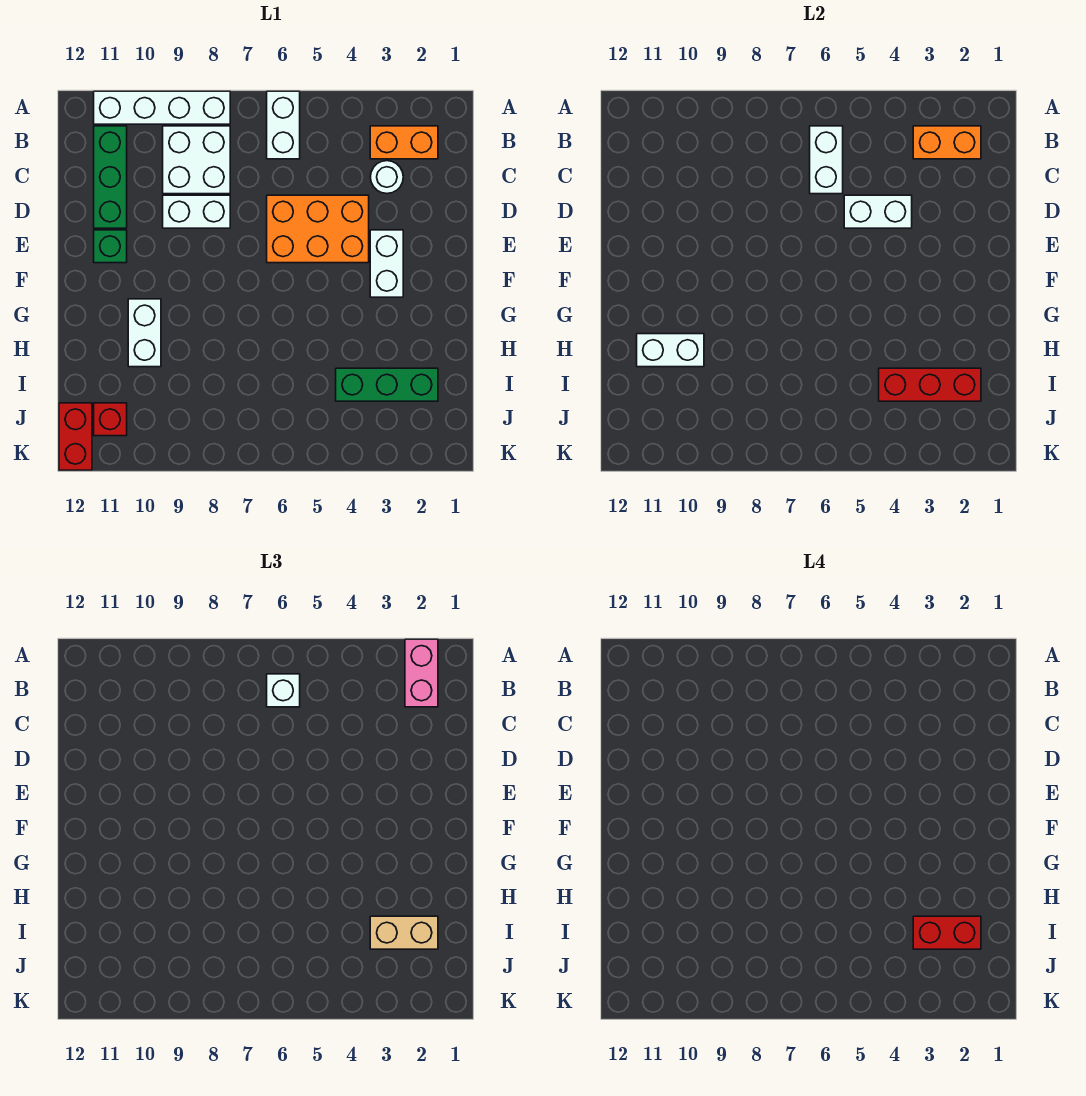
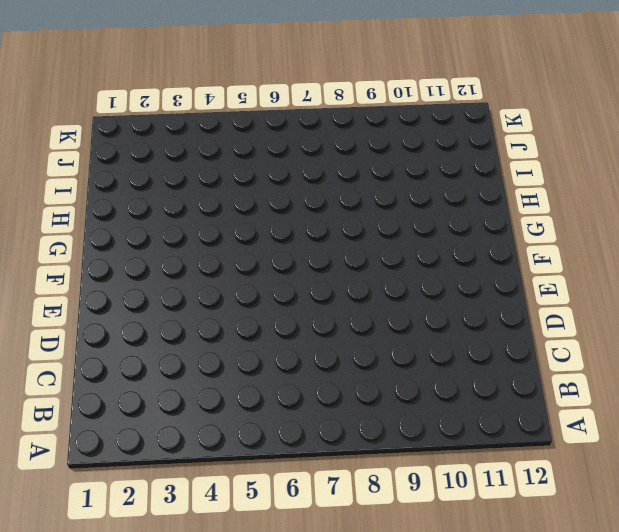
none -> white brick A6:B6 level 1
none -> white brick A8:A11 level 1
none -> orange brick B2:B3 level 1

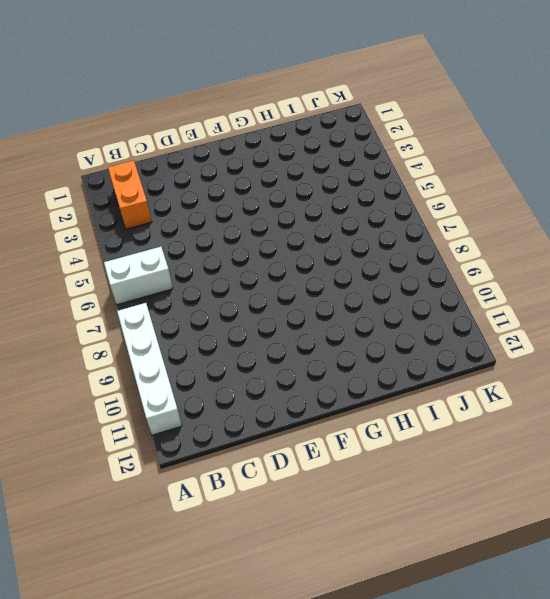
none -> white brick B8:C9 level 1
none -> green brick B11:D11 level 1
none -> white round brick C3 level 1

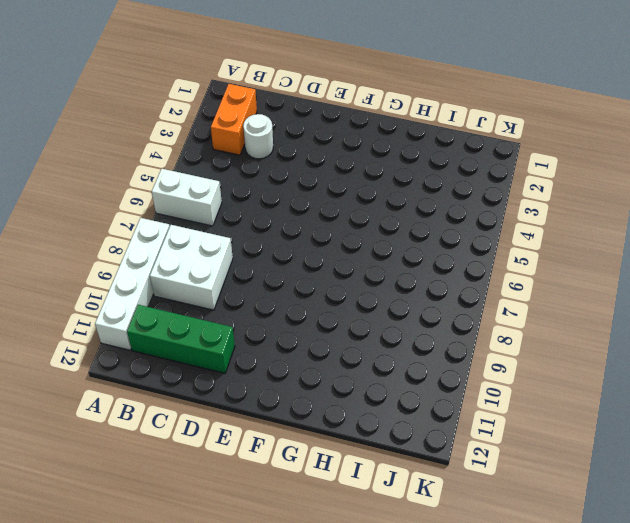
none -> orange brick D4:E6 level 1
none -> white brick D8:D9 level 1
none -> white brick E3:F3 level 1

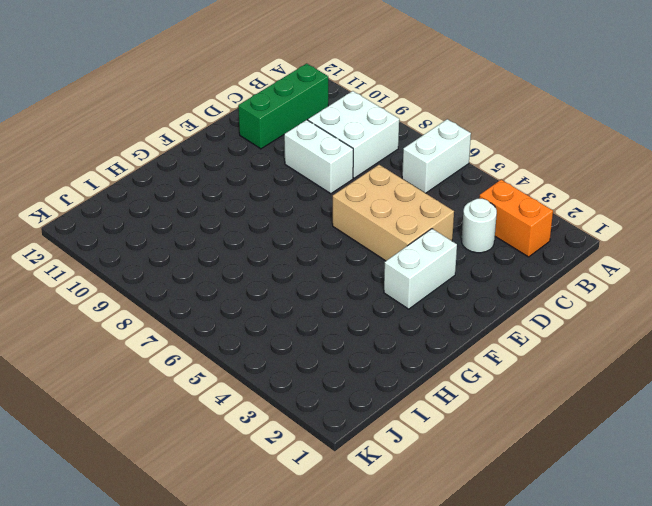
tan brick D4:E6 level 1 -> orange brick D4:E6 level 1
none -> white brick A8:A11 level 1
none -> green brick E11 level 1
none -> white brick G10:H10 level 1

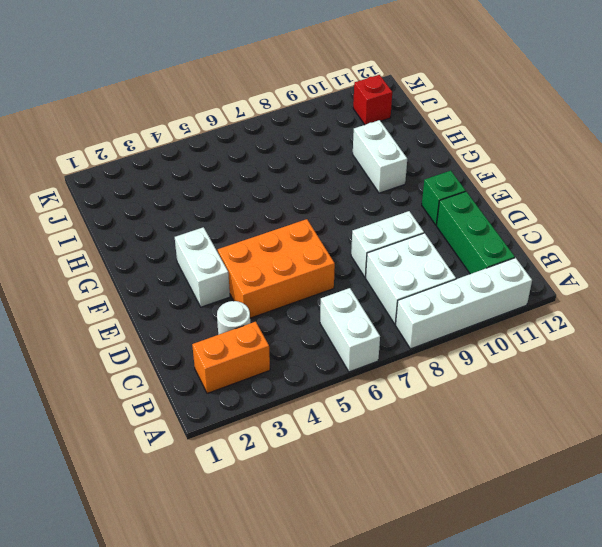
none -> green brick I2:I4 level 1
none -> red brick J12:K12 level 1
none -> orange brick B2:B3 level 2

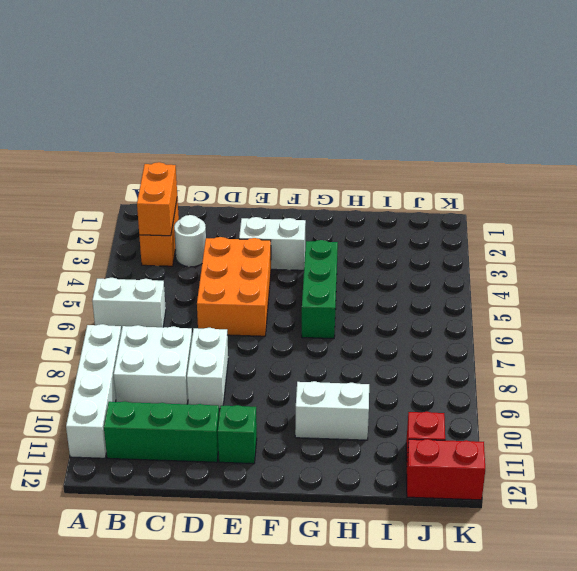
green brick G4:G6 level 1 -> green brick I2:I4 level 1
none -> white brick B6:C6 level 2
none -> white brick D4:D5 level 2
none -> white brick H10:H11 level 2

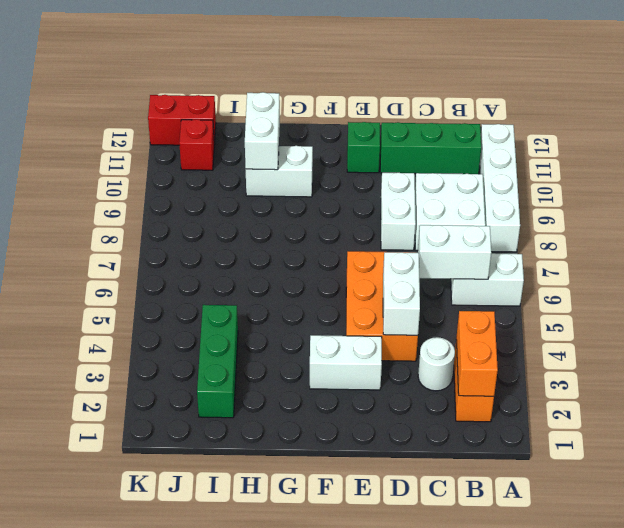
none -> red brick I2:I4 level 2
none -> pink brick A2:B2 level 3
none -> white brick B6 level 3

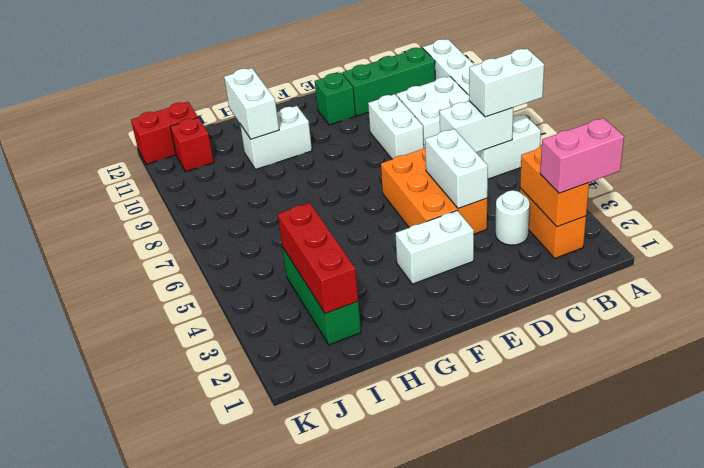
white brick A6:B6 level 3 -> white brick B6 level 3
none -> tan brick I2:I3 level 3
none -> red brick I2:I3 level 4

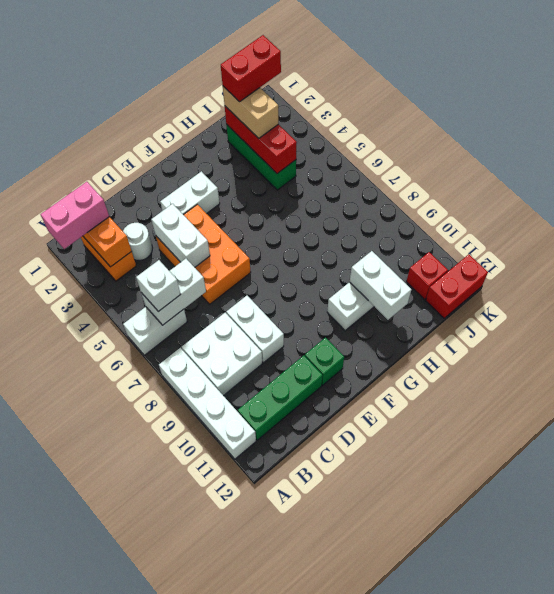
red brick I2:J2 level 4 -> red brick I2:I3 level 4

